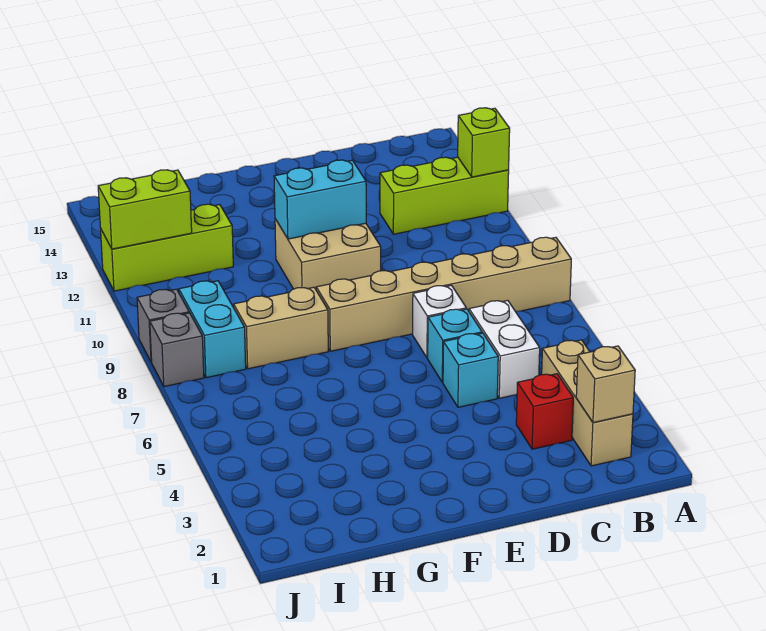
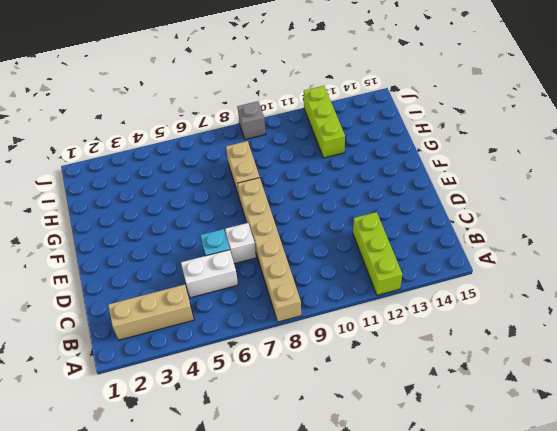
none -> red brick C3 level 1
none -> cyan brick D5 level 1
none -> tan brick E10:F11 level 1

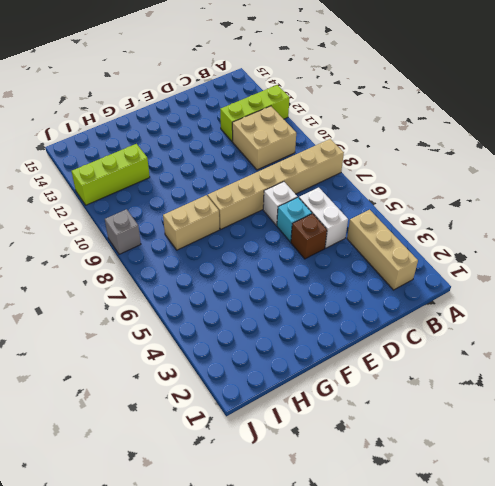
tan brick B10:C11 level 1 -> tan brick E10:F11 level 1
brown brick D5 level 1 -> cyan brick D5 level 1
none -> red brick C3 level 1
none -> cyan brick I8:I9 level 1
none -> grey brick J8 level 1

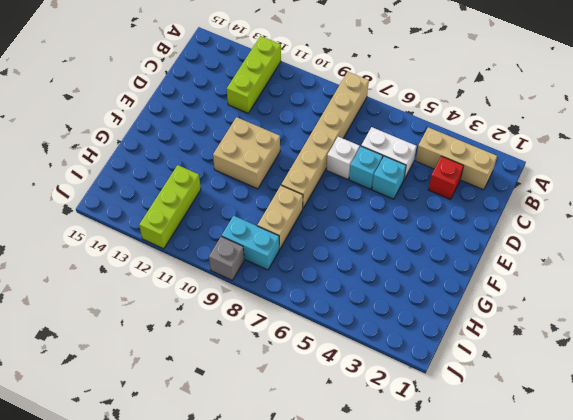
none -> grey brick J8 level 1
none -> lime brick A12 level 2
none -> tan brick B2 level 2

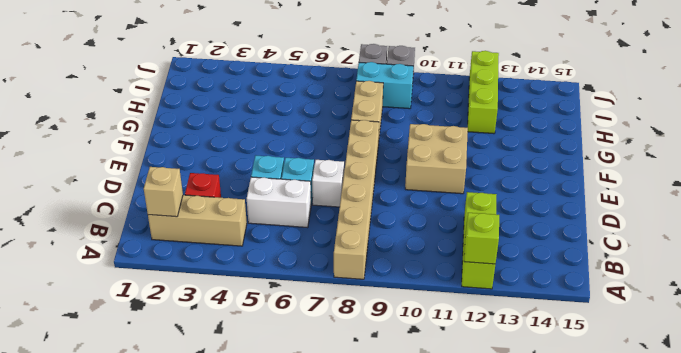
none -> cyan brick E11:F11 level 2
none -> lime brick I12:J12 level 2

